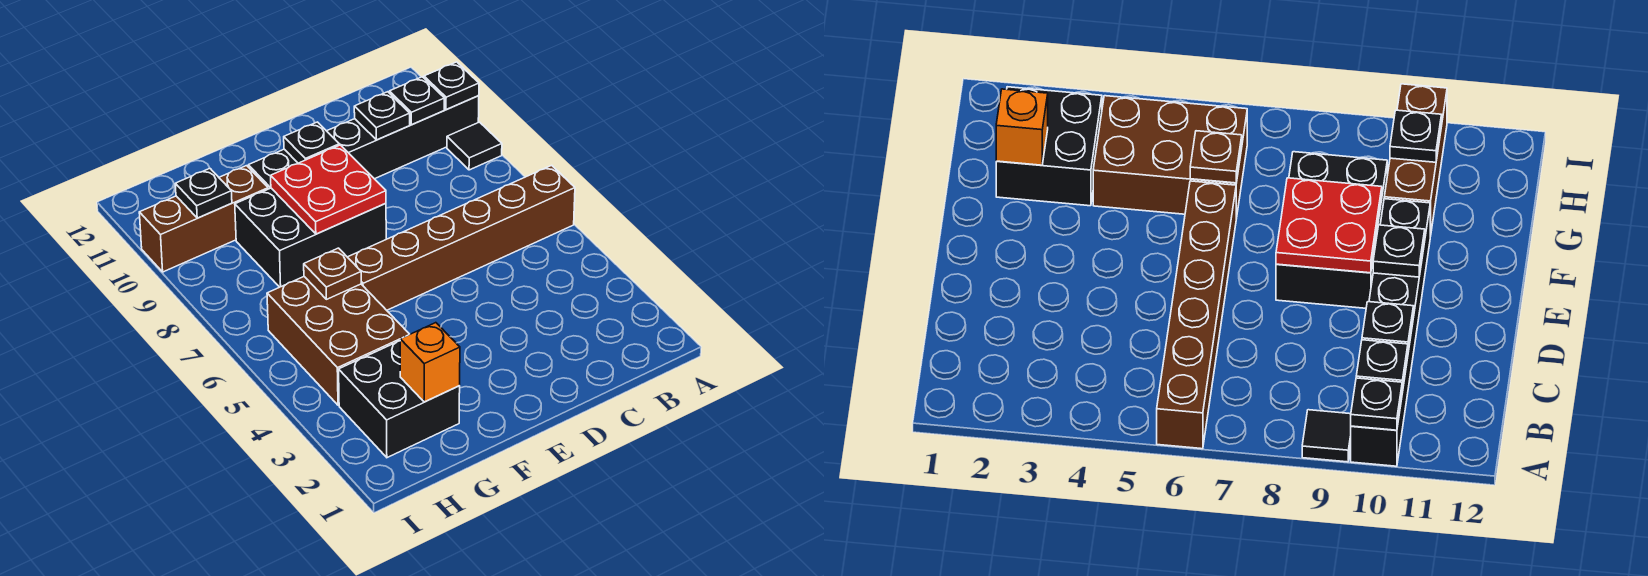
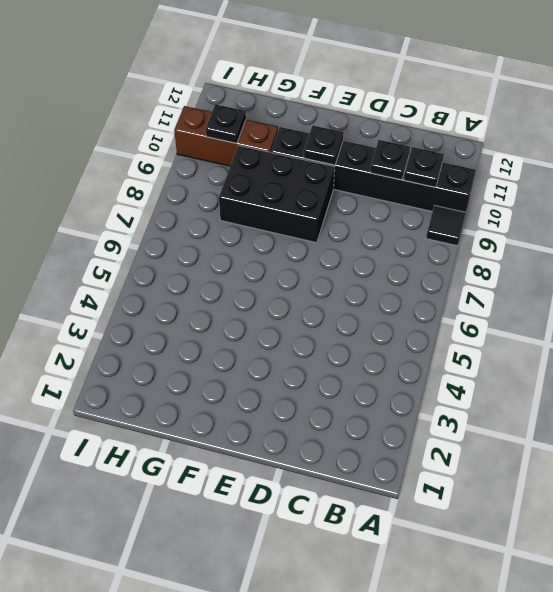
none -> brown brick A6:F6 level 1
none -> black brick G2:H3 level 1
none -> brown brick G4:H6 level 1

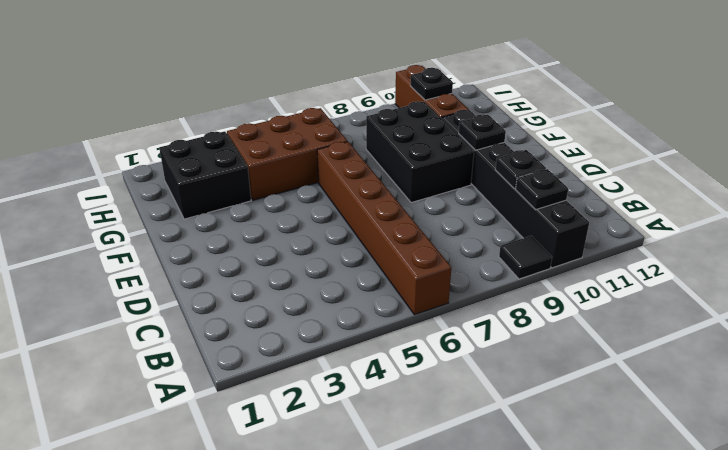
none -> black plate A10 level 2
none -> red plate E8:F9 level 2
none -> orange brick G2 level 2

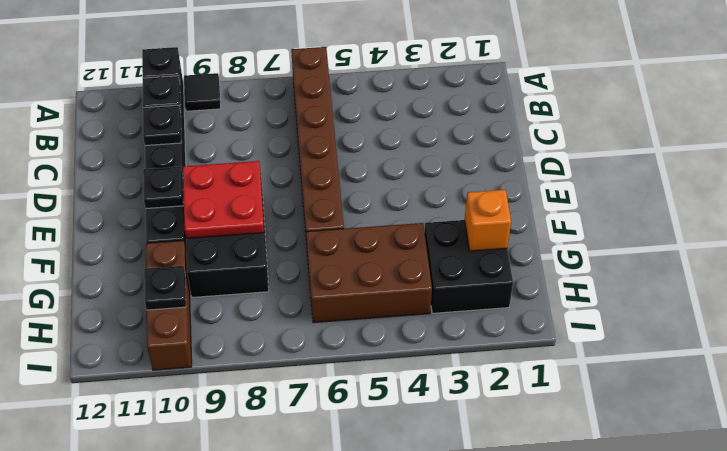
none -> brown plate G6 level 2

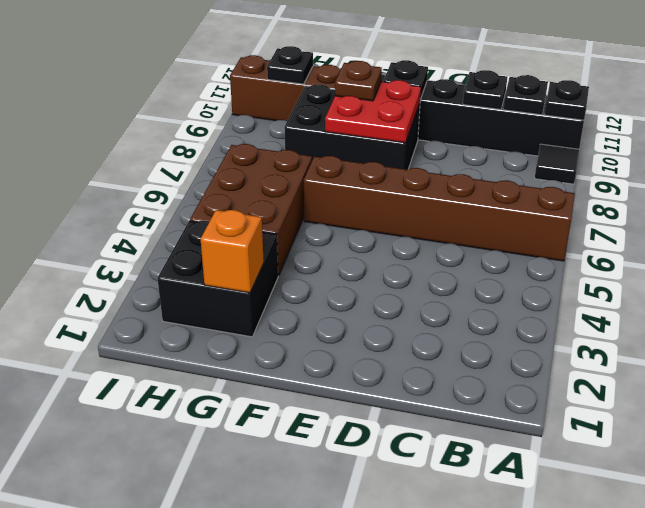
brown plate F9 level 3 -> brown plate G6 level 2

